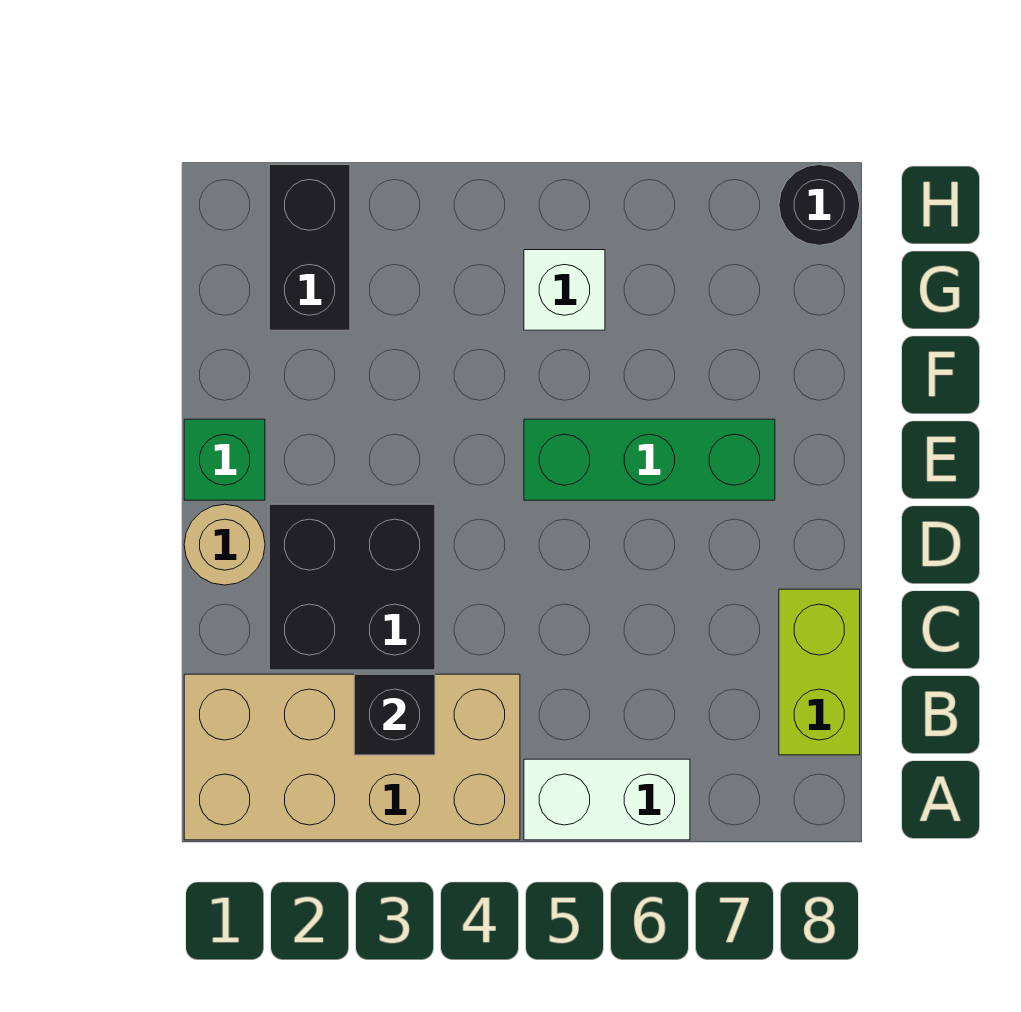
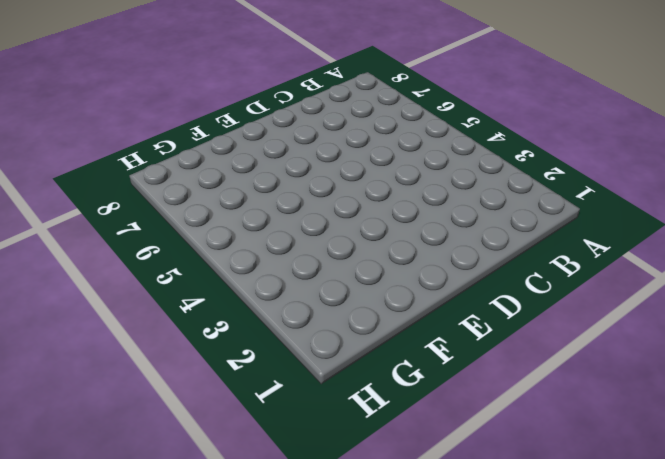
none -> tan brick A1:B4 level 1
none -> white brick A5:A6 level 1

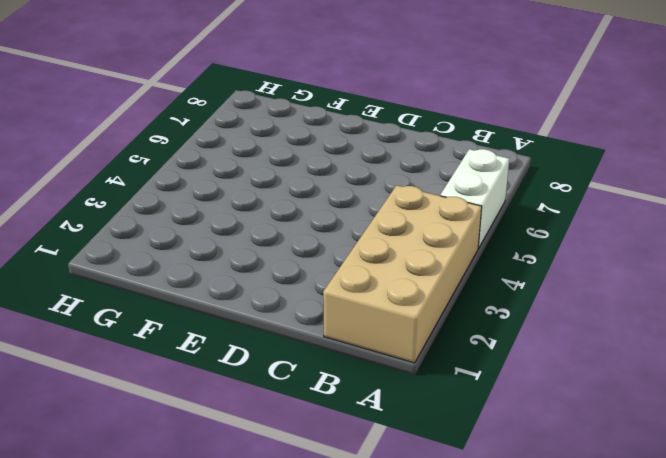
none -> lime brick B8:C8 level 1
none -> black brick C2:D3 level 1

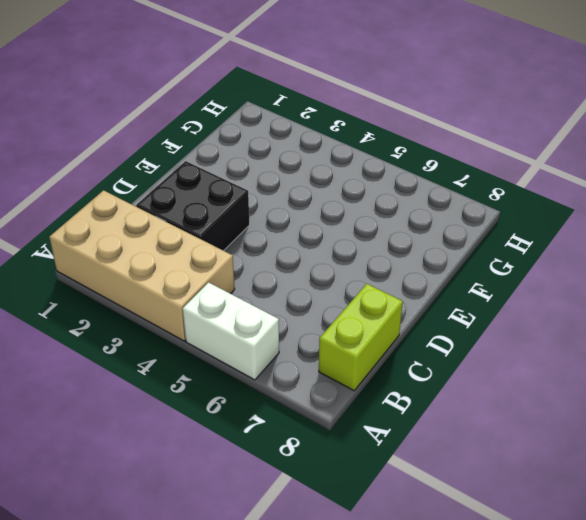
none -> tan round brick D1 level 1
none -> green brick E1 level 1

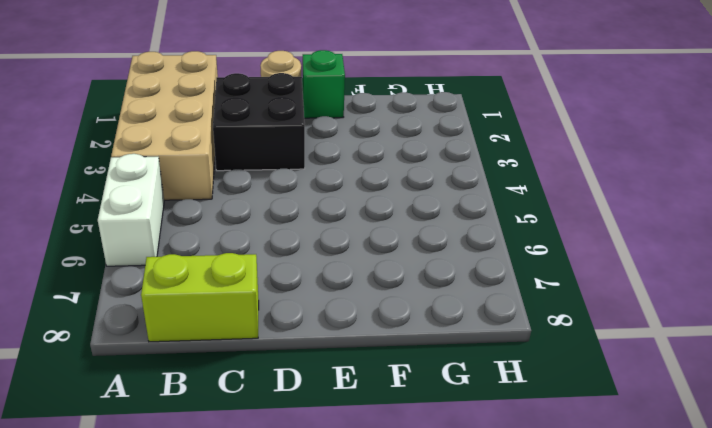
none -> green brick E5:E7 level 1
none -> black brick G2:H2 level 1

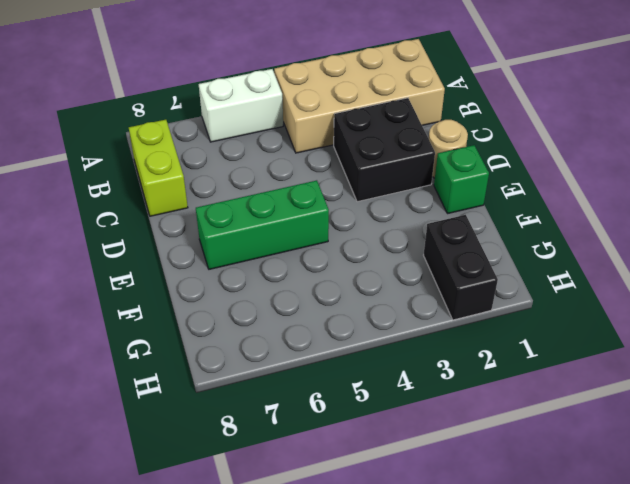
none -> white brick G5 level 1
none -> black round brick H8 level 1

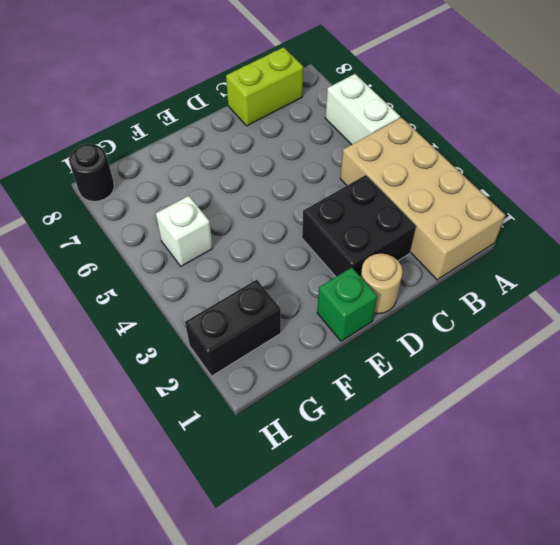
none -> green brick E5:E7 level 1
none -> black brick B3 level 2

